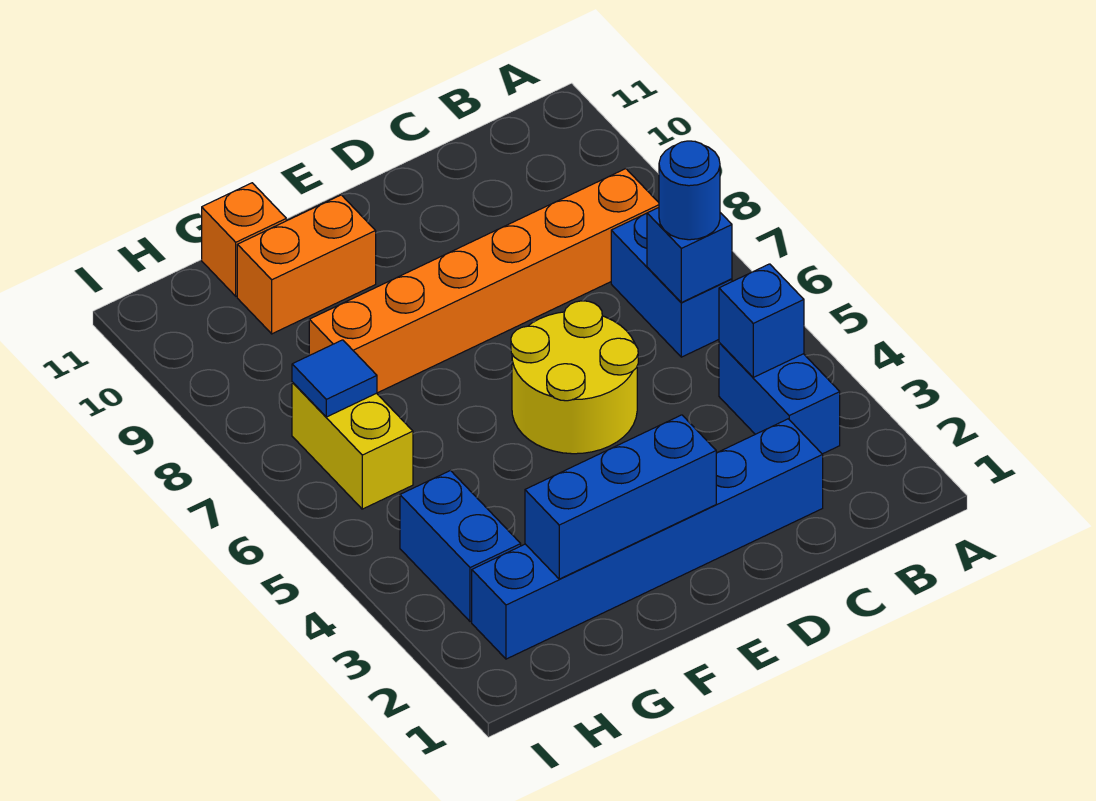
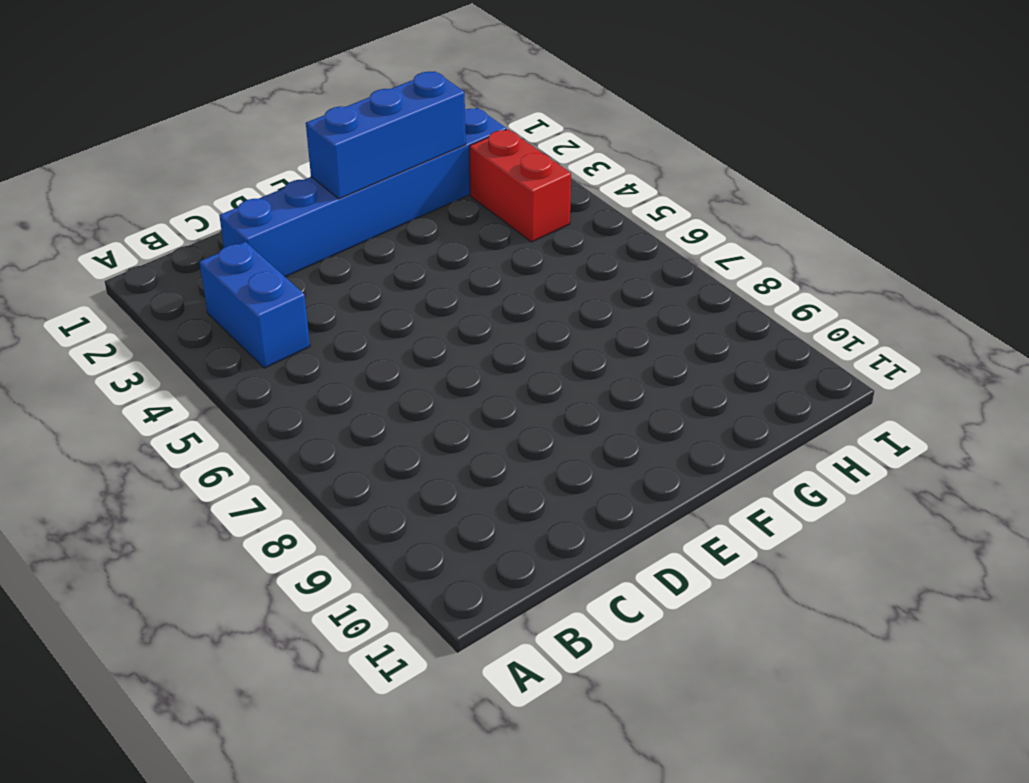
red brick H3:H4 level 1 -> blue brick H3:H4 level 1
none -> blue brick B6:B7 level 1
none -> orange brick B8:G8 level 1
none -> yellow round brick D5:E6 level 1

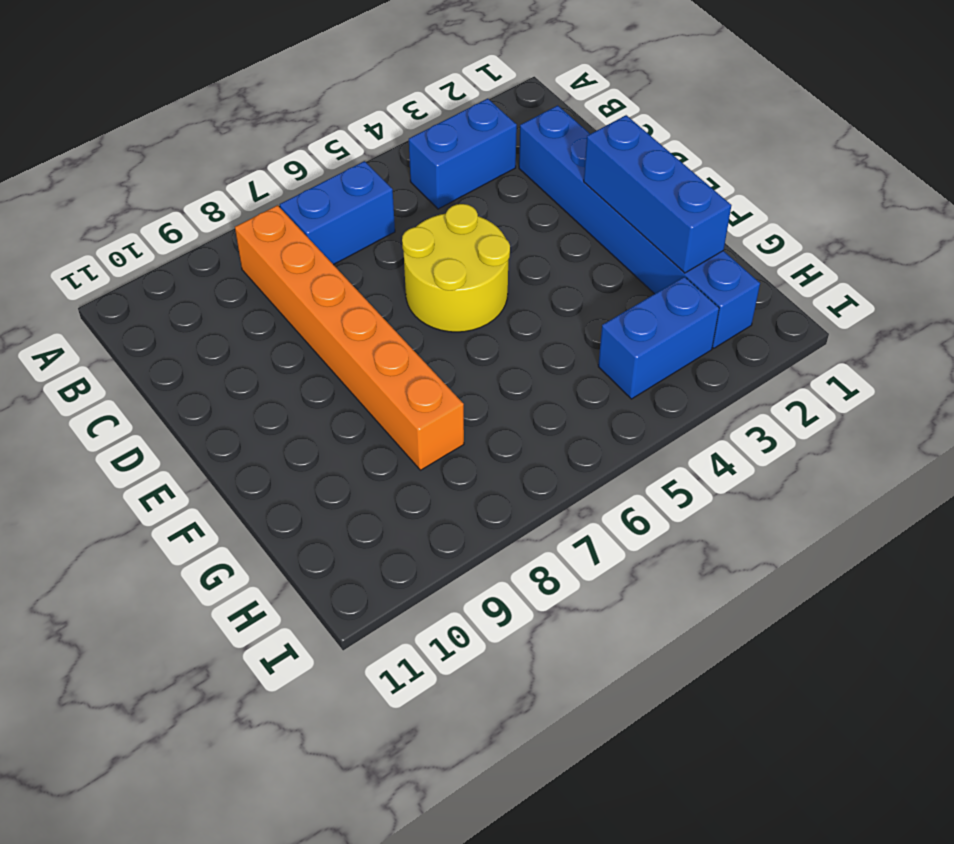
none -> orange brick F10:G10 level 1
none -> orange brick G11 level 1
none -> yellow brick H6:H7 level 1

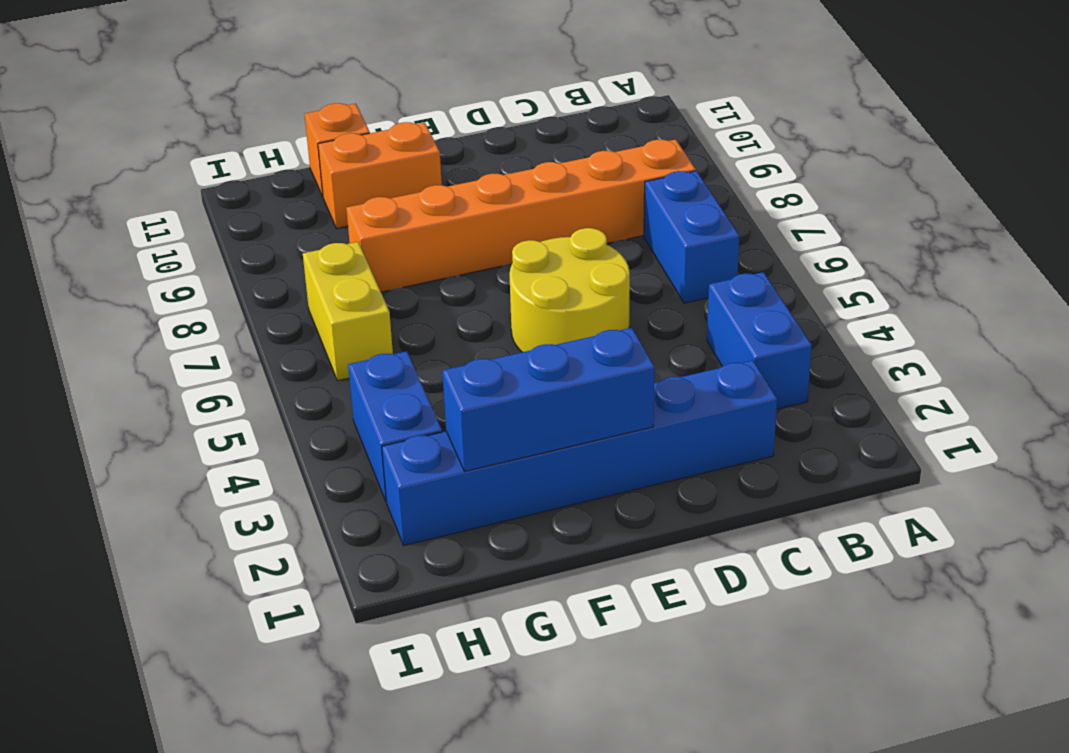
none -> blue brick B4 level 2
none -> blue brick B6 level 2
none -> blue tile H7 level 2

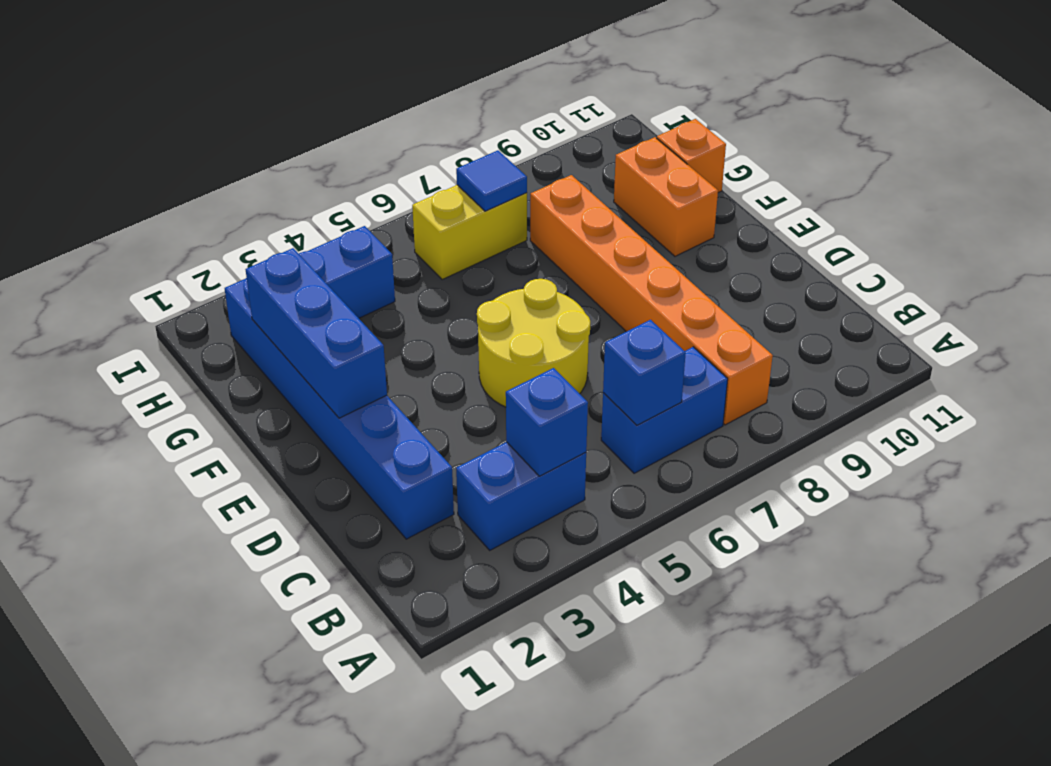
none -> blue round brick B6 level 3

